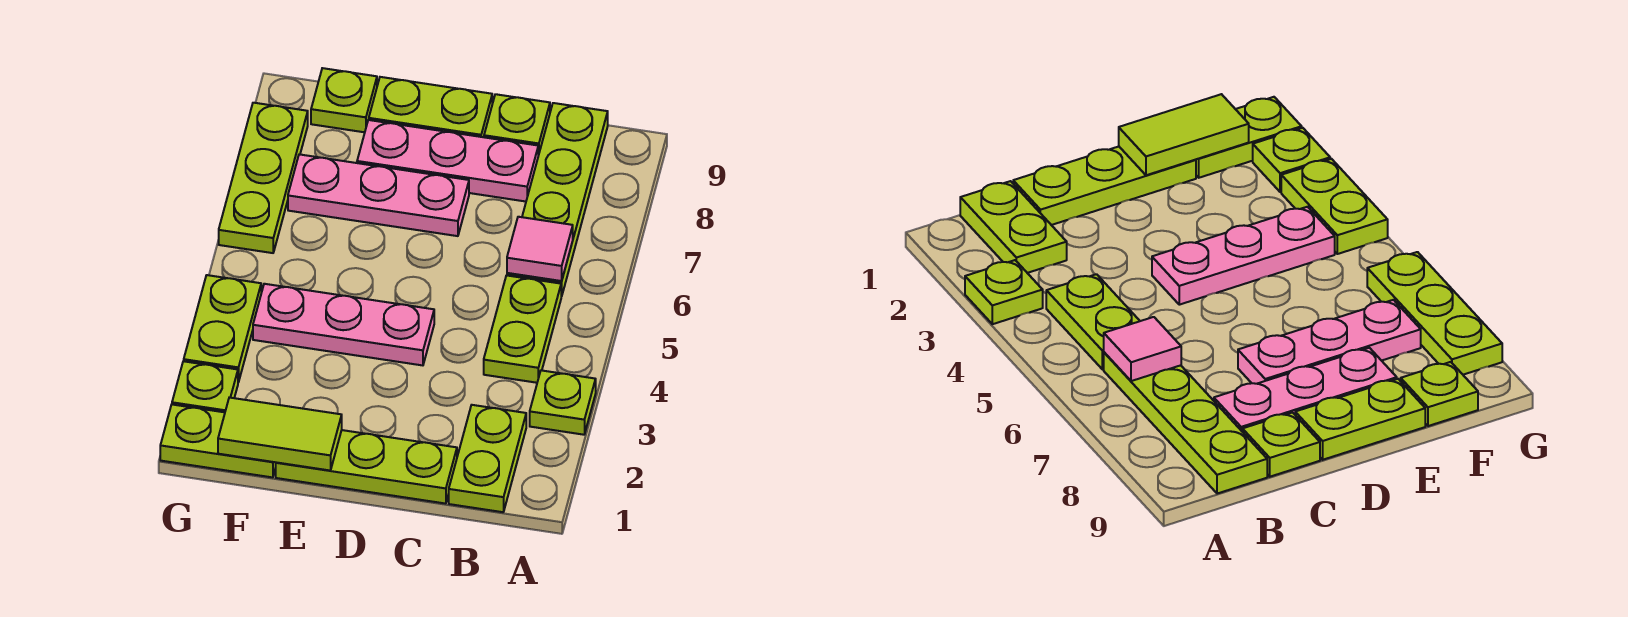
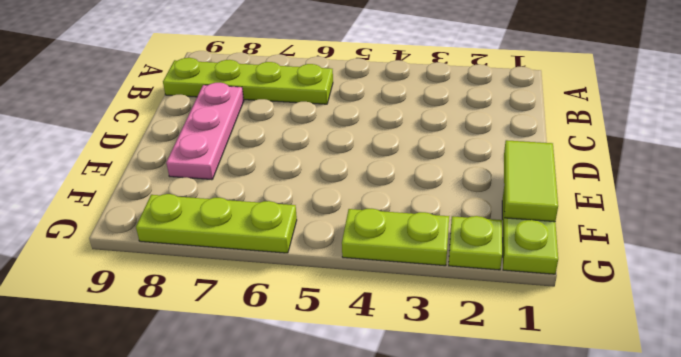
none -> lime plate A3 level 1
none -> lime plate B1:B2 level 1
none -> lime plate B4:B5 level 1

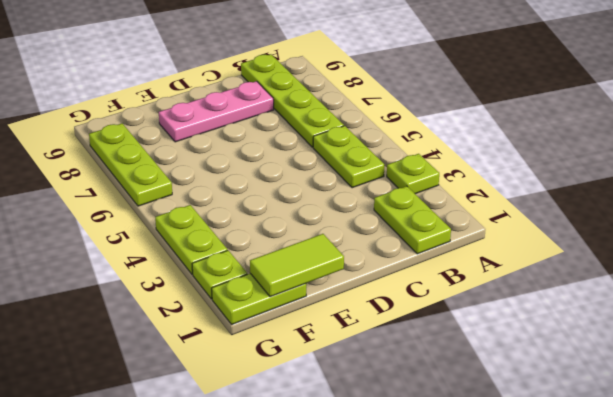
none -> lime plate C1:E1 level 1
none -> lime plate C9 level 1
none -> pink plate D4:F4 level 1

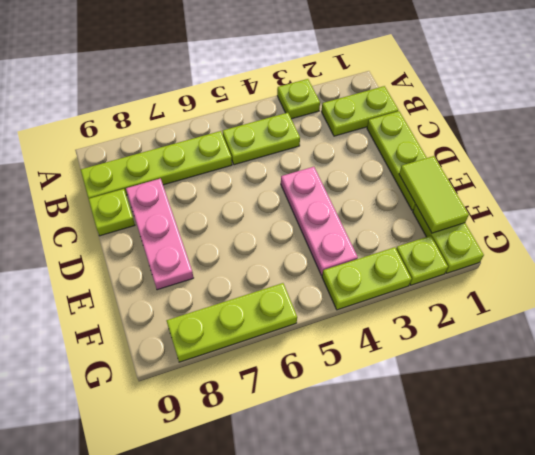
none -> pink plate D7:F7 level 1
none -> lime plate D9:E9 level 1
none -> lime plate F9 level 1

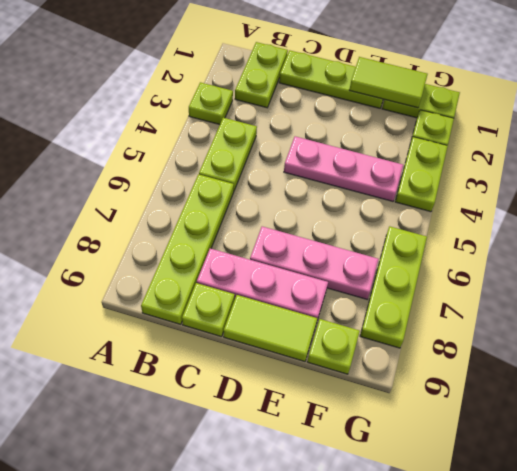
lime tile D9:E9 level 1 -> lime plate D9:E9 level 1
none -> pink tile B6 level 2

